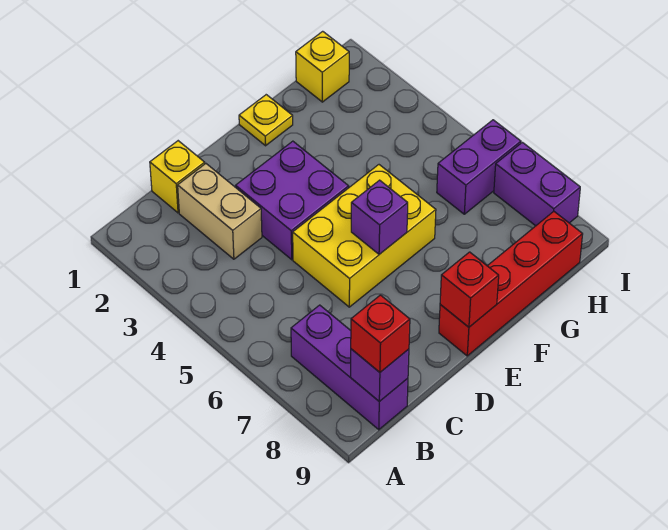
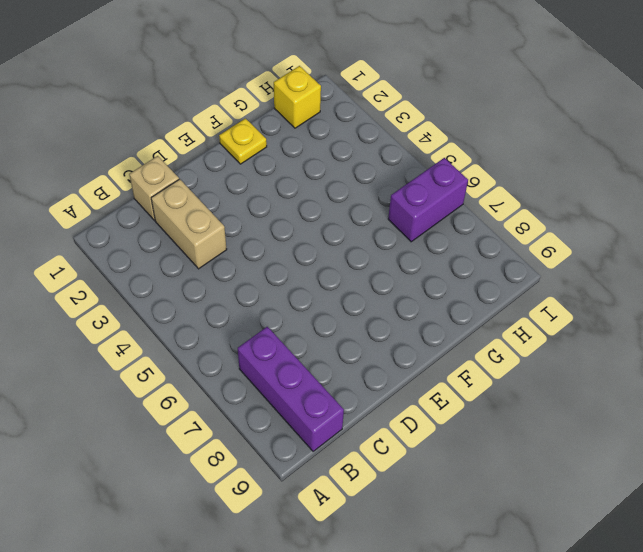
tan brick C1 level 1 -> yellow brick C1 level 1
none -> purple brick D3:E4 level 1
none -> yellow brick D5:F6 level 1
none -> red brick E9:H9 level 1

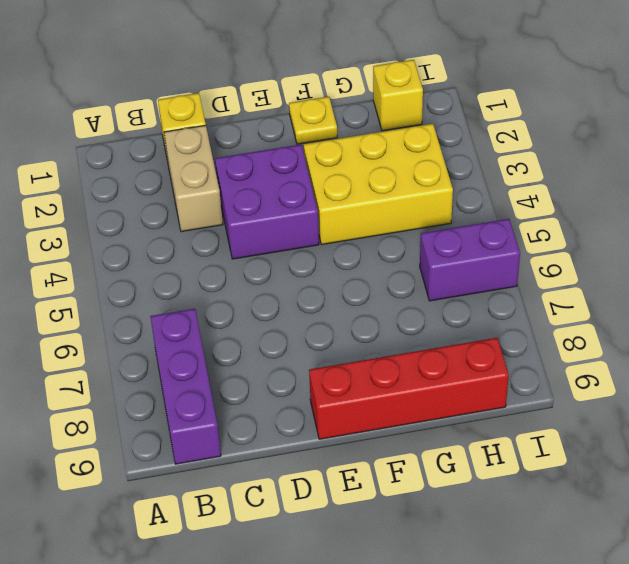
yellow brick F3:H4 level 1 -> yellow brick D5:F6 level 1
none -> purple brick I7:I8 level 1
none -> purple brick B9 level 2
none -> purple brick E6 level 2

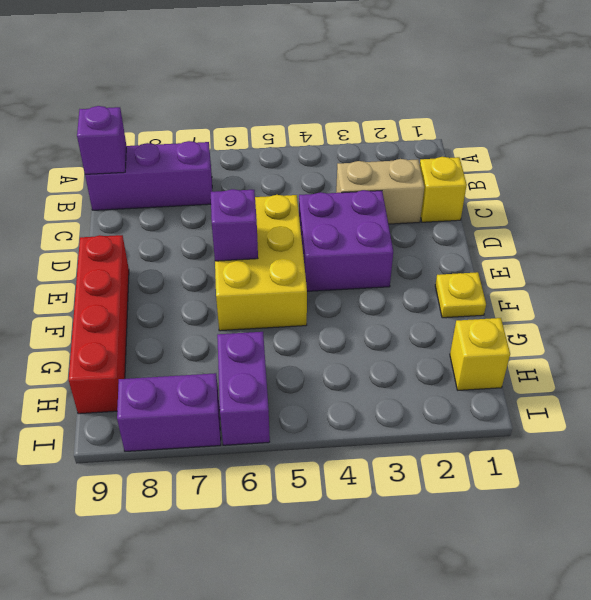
none -> red brick E9 level 2
none -> red brick B9 level 3

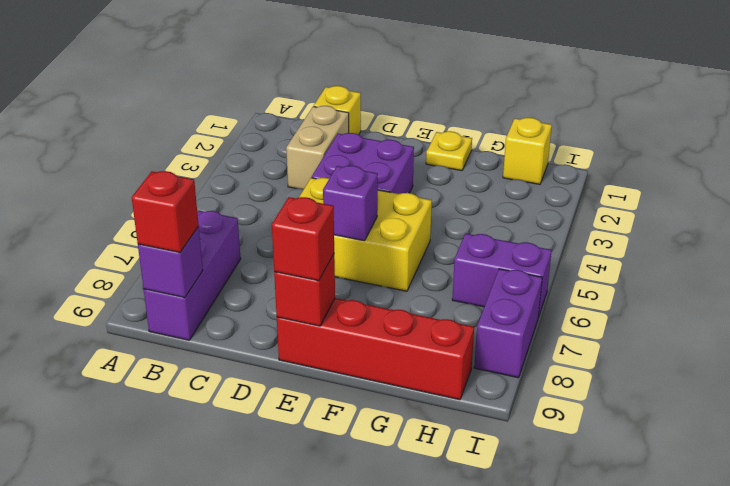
red brick E9 level 3 -> none

